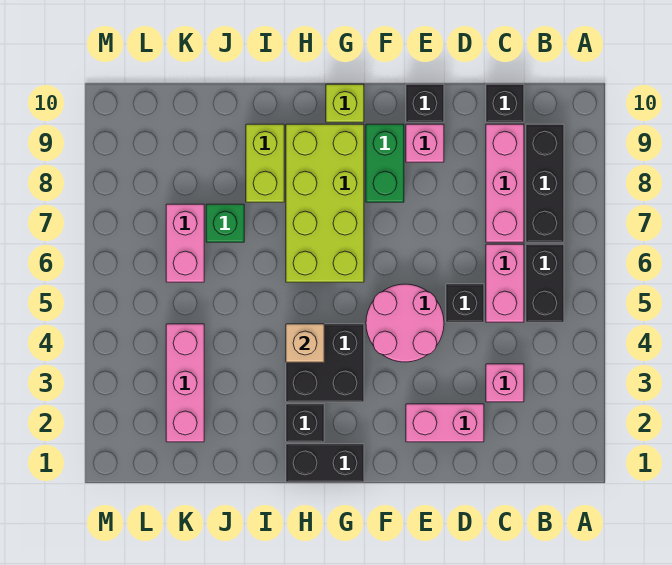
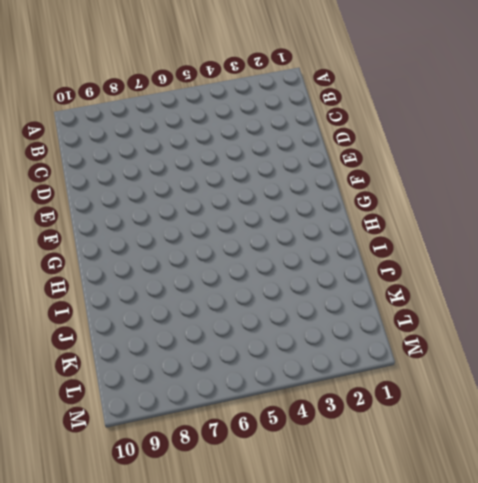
none -> black brick B5:B6 level 1
none -> black brick B7:B9 level 1
none -> pink brick C3 level 1

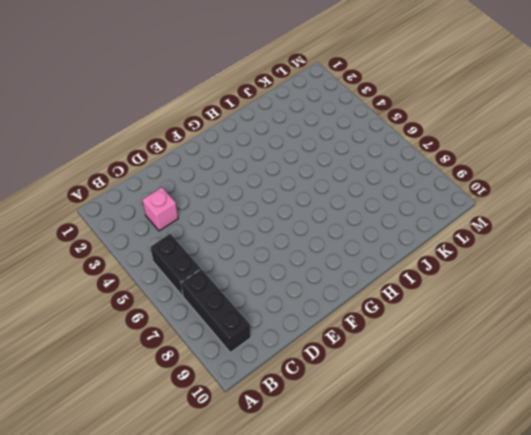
none -> pink brick C5:C6 level 1
none -> pink brick C7:C9 level 1
none -> black brick C10 level 1

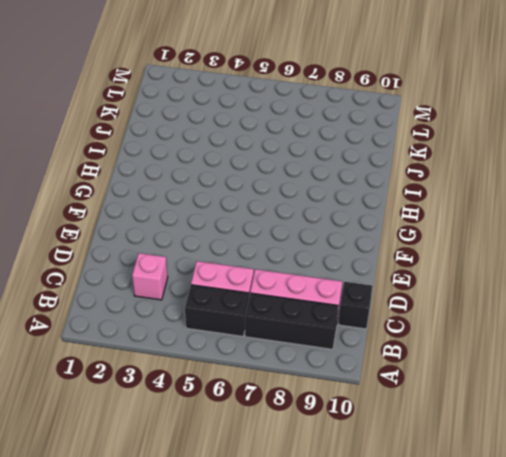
none -> pink brick D2:E2 level 1
none -> black brick D5 level 1
none -> pink round brick E4:F5 level 1

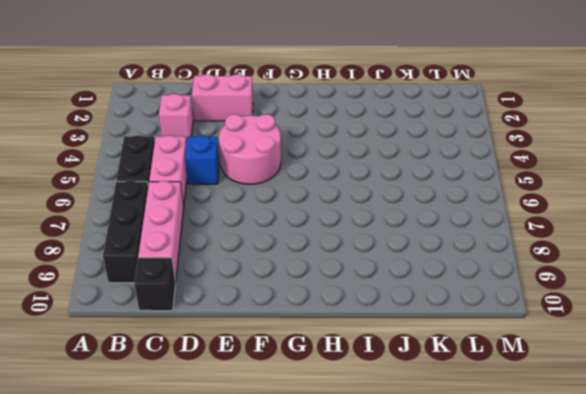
blue brick D5 level 1 -> black brick D5 level 1
none -> pink brick E9 level 1
none -> black brick E10 level 1
none -> green brick F8:F9 level 1

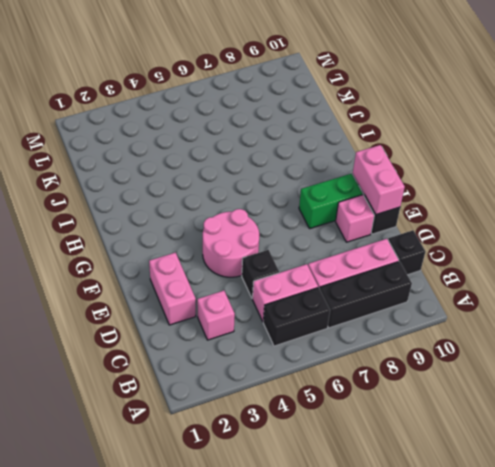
pink brick E10:F10 level 2 -> pink brick K6:K7 level 1
none -> black brick G1:H1 level 1
none -> black brick G3:H4 level 1
none -> lime brick G6:H9 level 1

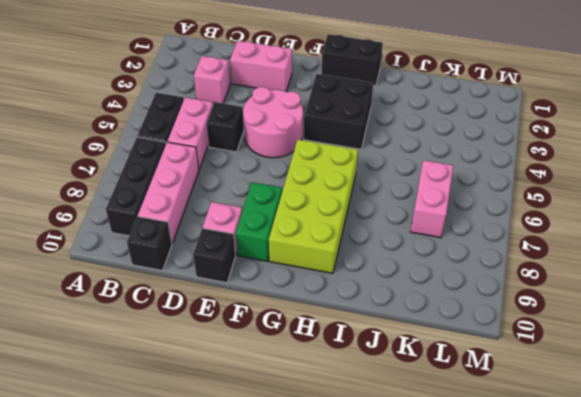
none -> lime brick G10 level 1
none -> black brick H2 level 1
none -> lime brick I8:I9 level 1

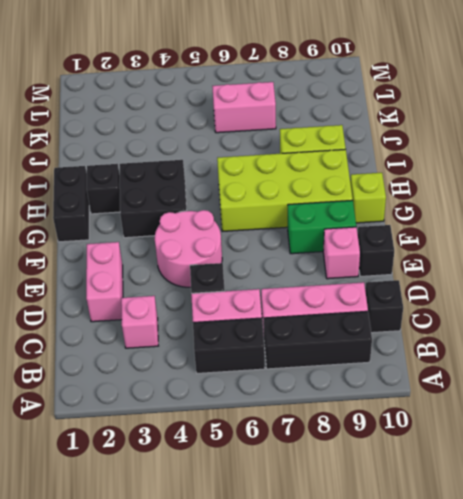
none -> green brick J7 level 1
none -> pink brick K2:K4 level 1
none -> tan brick H4 level 2

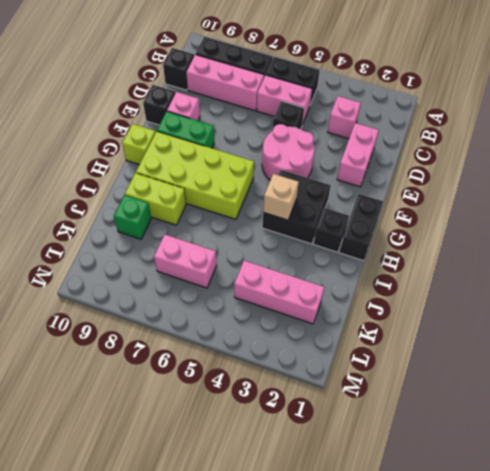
green brick J9 level 1 -> green brick J7 level 1

